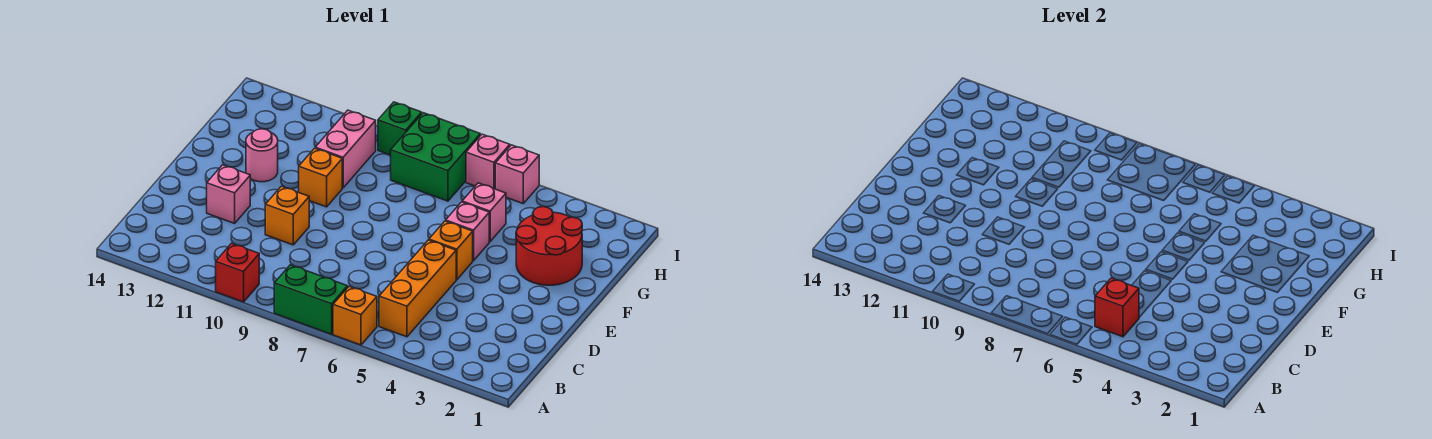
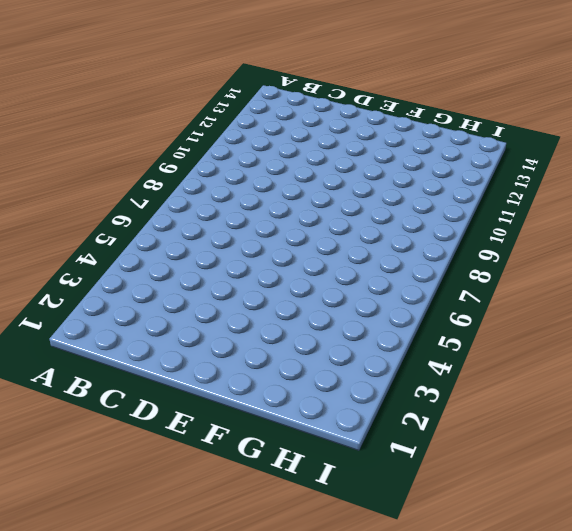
none -> orange brick A6 level 1
none -> green brick A7:A8 level 1
none -> red brick A10 level 1

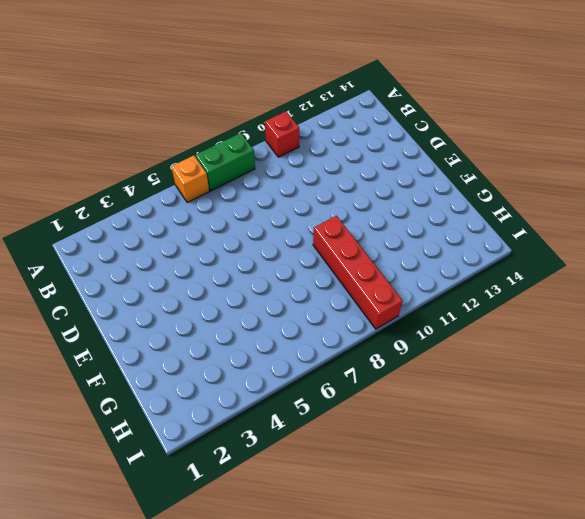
red brick F9:I9 level 1 -> green brick I9 level 1
none -> orange brick B5:D5 level 1
none -> orange brick D10 level 1
none -> pink brick D12 level 1

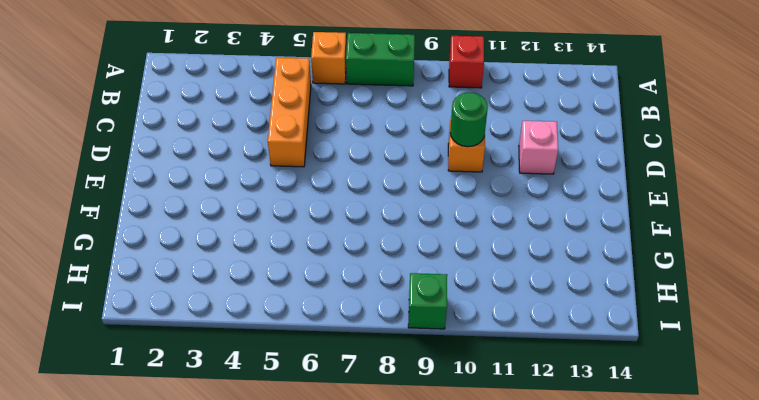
green round brick D10 level 2 -> none
none -> orange brick E5 level 1
none -> red round brick F2:G3 level 1
none -> pink brick F5 level 1

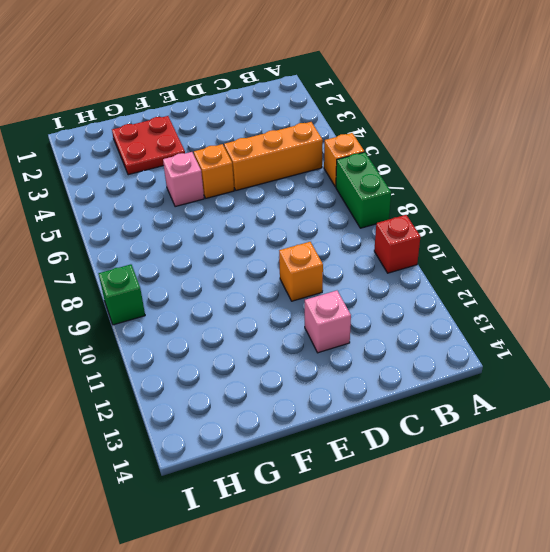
red plate F2:G3 level 1 -> red round brick F2:G3 level 1
none -> orange brick F10 level 1
none -> pink round brick F12 level 1
none -> pink brick G5 level 1

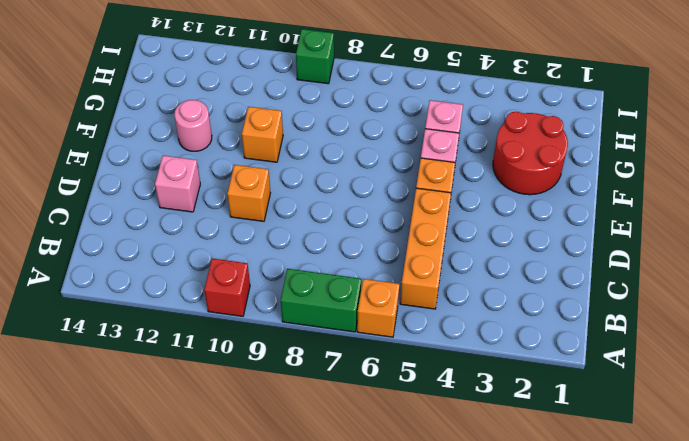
none -> pink brick G10:H10 level 1
none -> green brick H7:I8 level 1
none -> pink brick I5 level 1

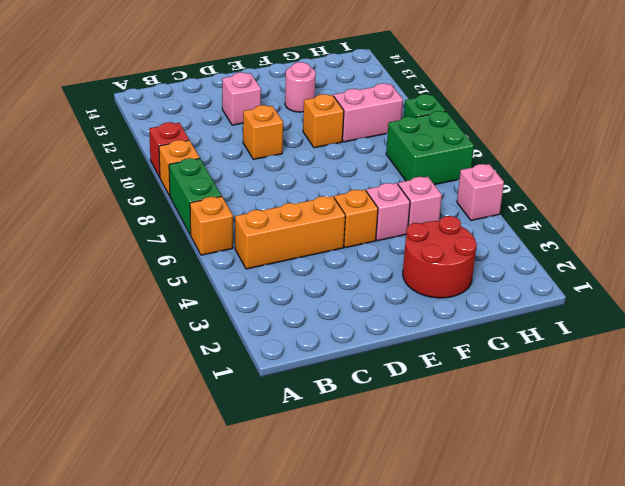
orange brick A9 level 1 -> none
none -> pink brick I6 level 1
none -> red brick B5 level 2

